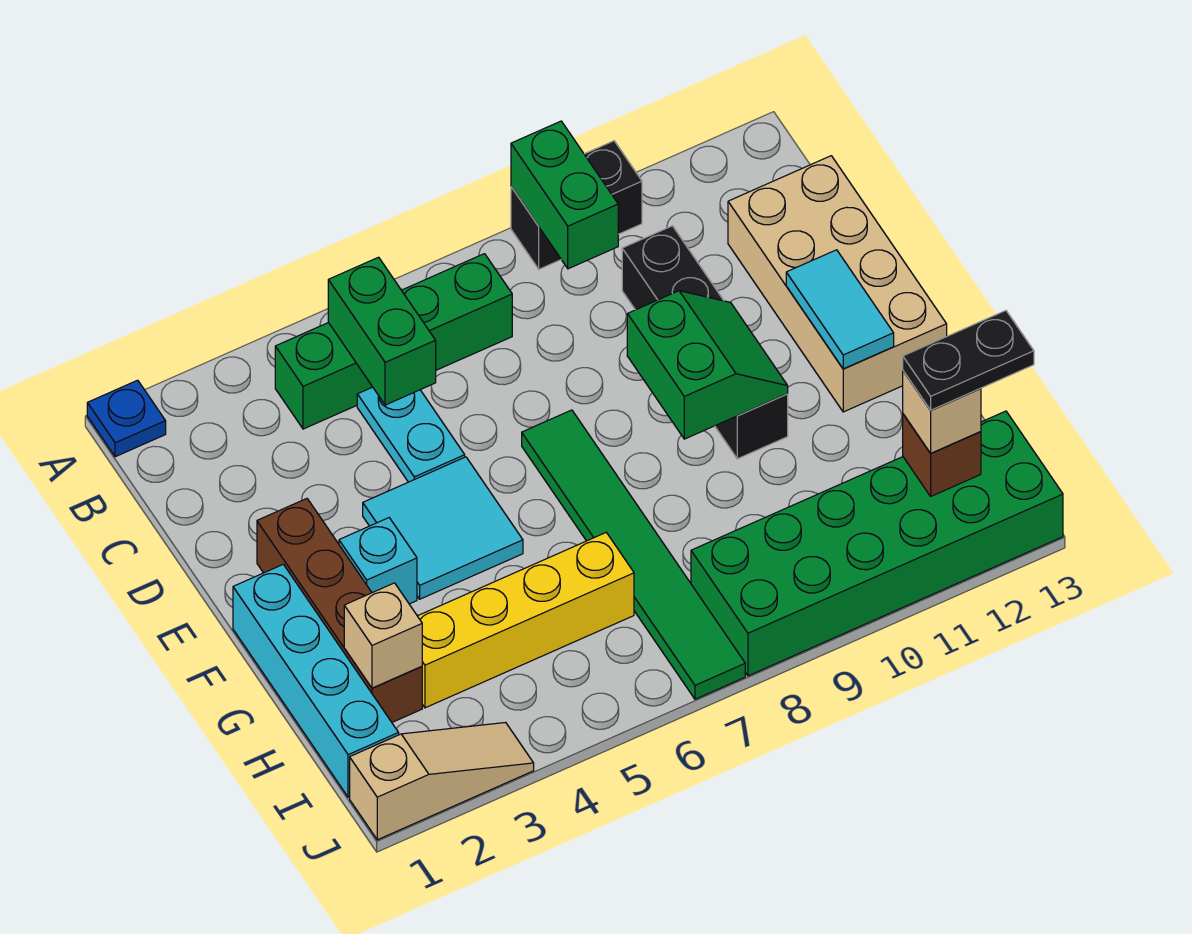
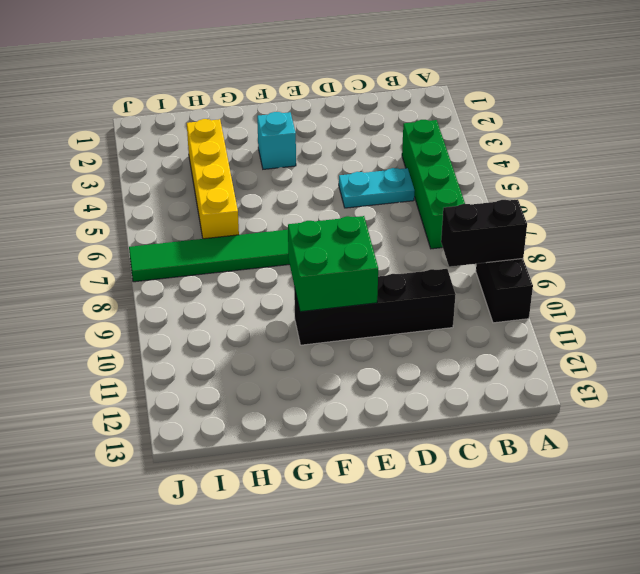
black brick A9:B9 level 2 -> green brick A9:B9 level 2
green brick E9:F10 level 2 -> green slope E9:F10 level 2 top 9
none -> blue plate A1 level 1
none -> tan brick C12:F13 level 1
none -> brown brick E2:H2 level 1

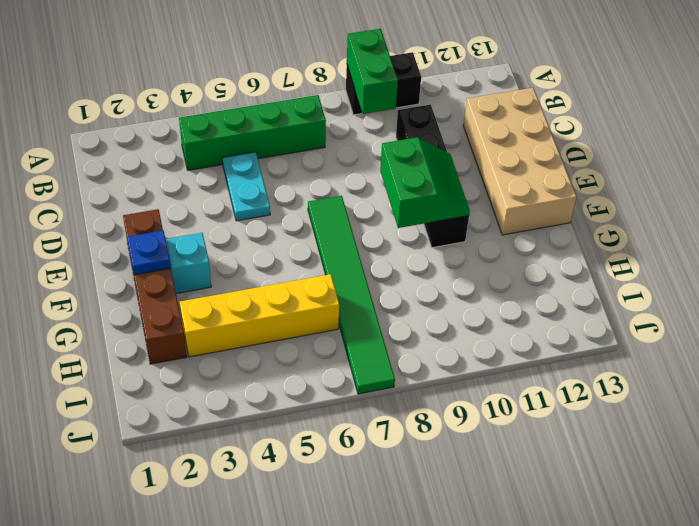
blue plate F2 level 2 -> blue plate A1 level 1
none -> cyan tile E4:F5 level 1
none -> cyan brick F1:I1 level 1
none -> green brick I8:J13 level 1

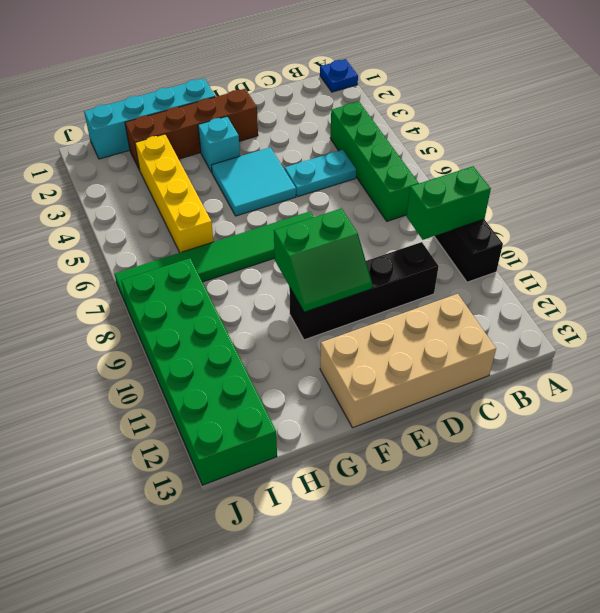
none -> tan slope J1:J3 level 1 top 1
none -> green brick B5:C5 level 2
none -> cyan tile E12:F12 level 2

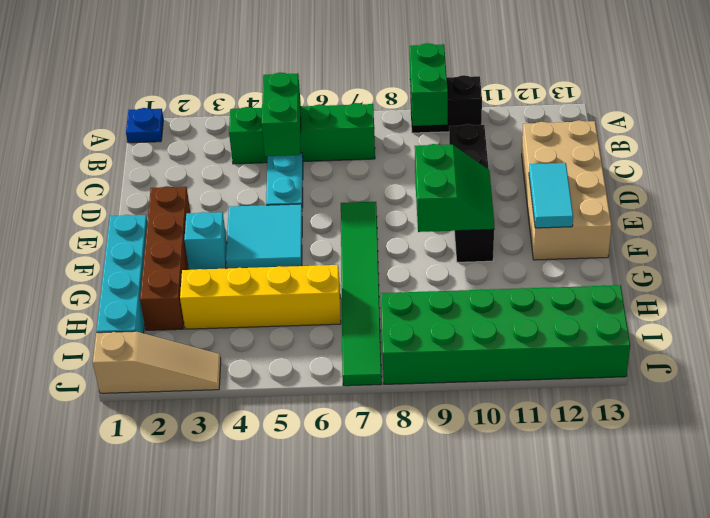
none -> tan brick H2 level 2
none -> brown brick I12 level 2
none -> tan brick I12 level 3

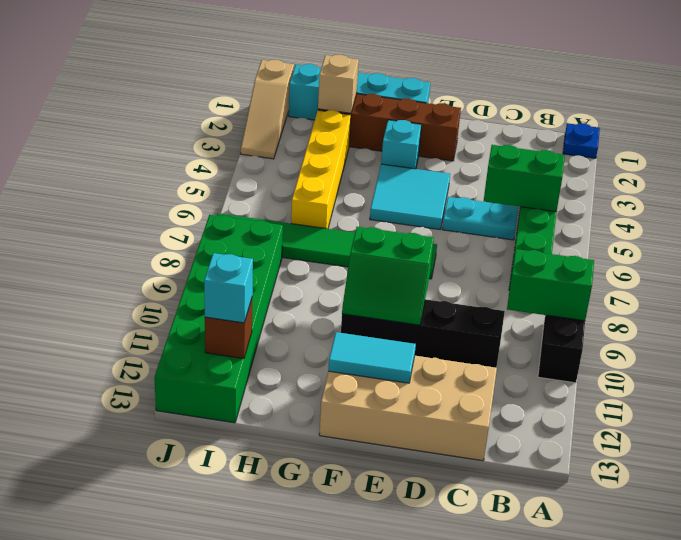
cyan brick I12 level 3 -> tan brick I12 level 3
none -> black plate I12:I13 level 4

